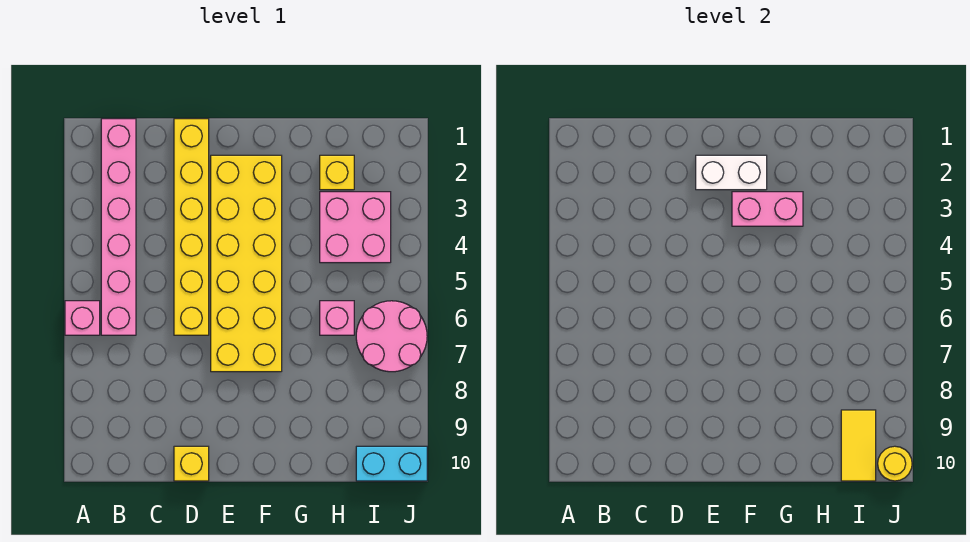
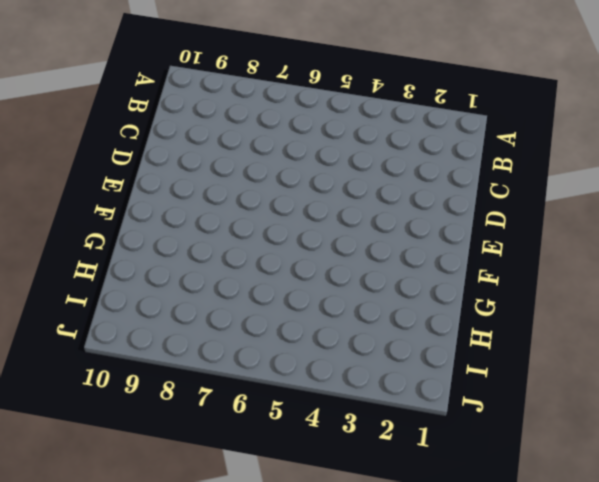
none -> pink brick A6 level 1
none -> pink brick B1:B6 level 1
none -> yellow brick D1:D6 level 1

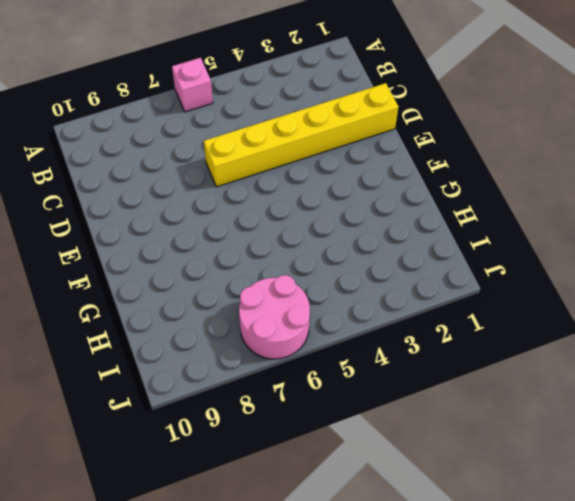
none -> pink brick B1:B6 level 1
none -> yellow brick D10 level 1
none -> yellow brick E2:F7 level 1

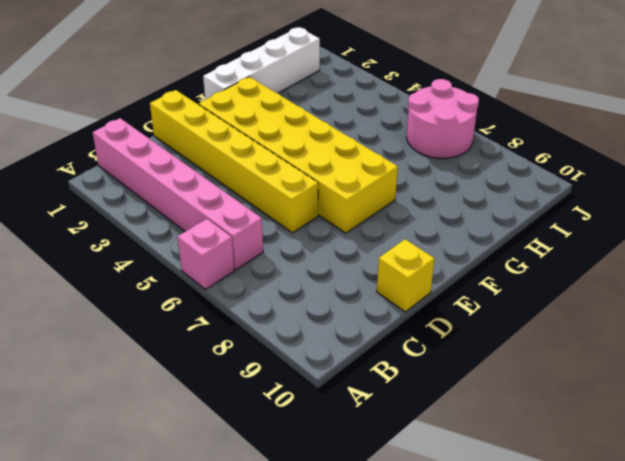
white brick F1:I1 level 1 -> none
none -> yellow brick H2 level 1
none -> pink brick H3:I4 level 1
none -> pink brick H6 level 1

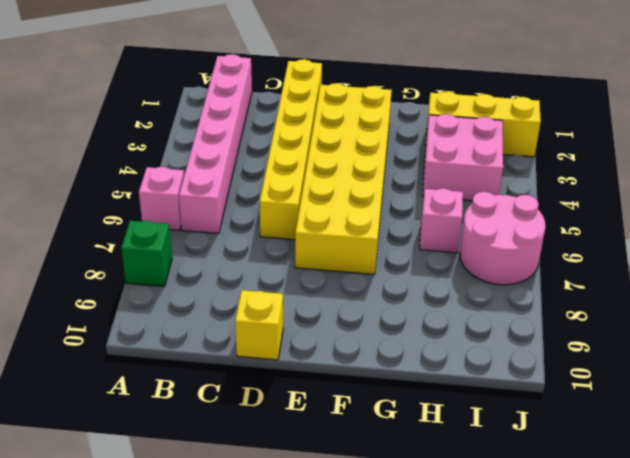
green brick A8 level 1 -> none
yellow brick H2:J2 level 1 -> yellow brick H2 level 1
none -> cyan brick I10:J10 level 1
none -> white brick E2:F2 level 2
none -> pink brick F3:G3 level 2

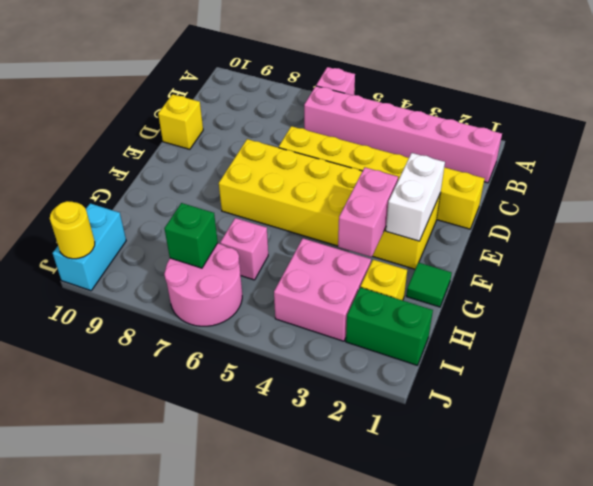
green tile G1 level 1 -> none
green brick I1:I2 level 1 -> none
green brick I7 level 2 -> none
none -> yellow tile I9:I10 level 2

